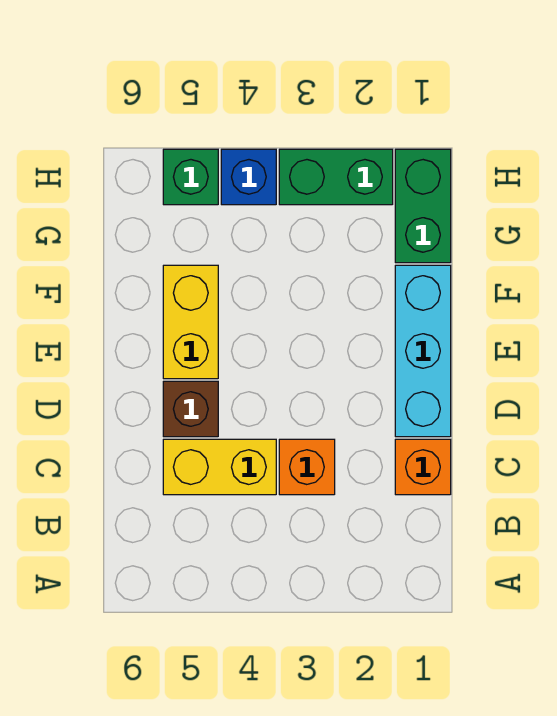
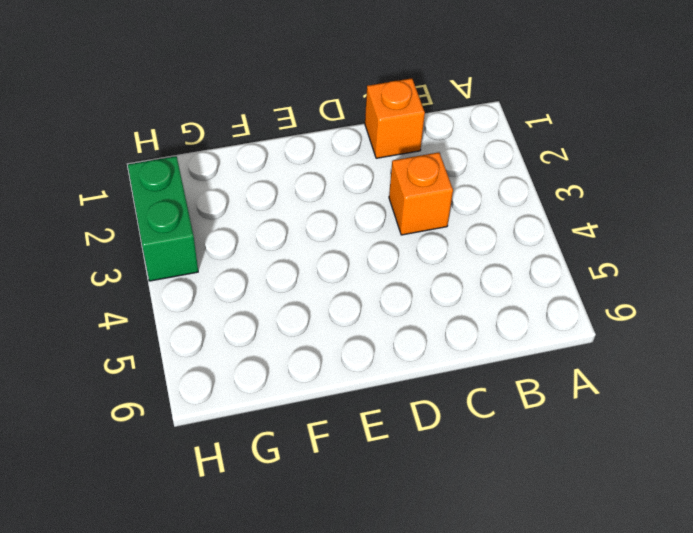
none -> yellow brick C4:C5 level 1
none -> cyan brick D1:F1 level 1

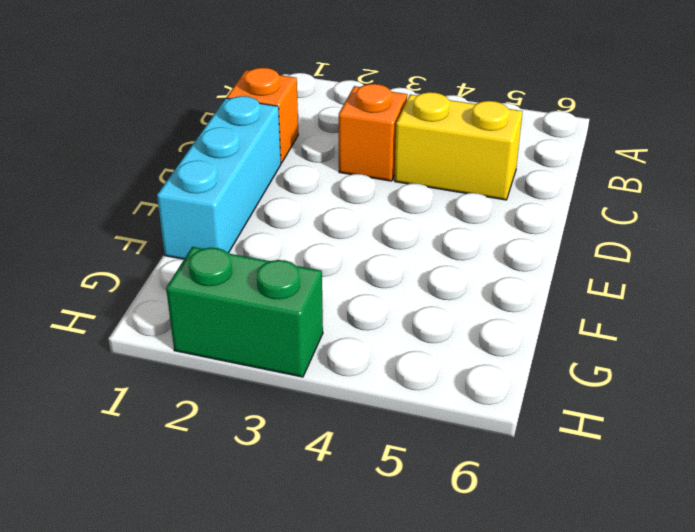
none -> brown brick D5 level 1
none -> yellow brick E5:F5 level 1

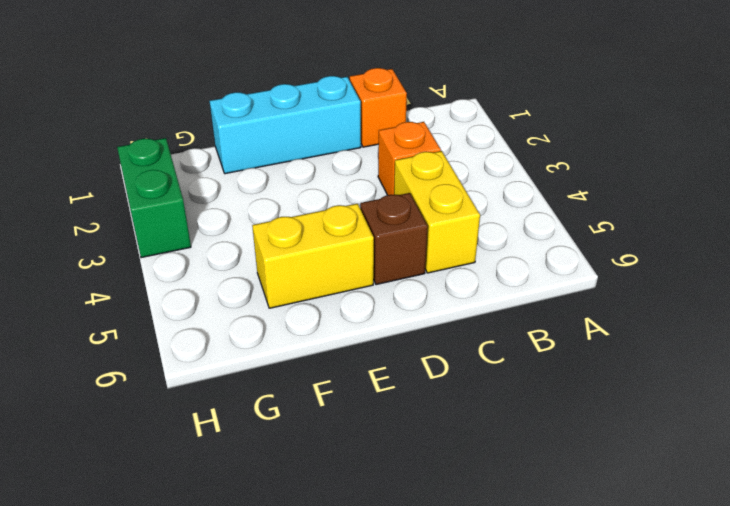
none -> green brick G1:H1 level 1
none -> blue brick H4 level 1

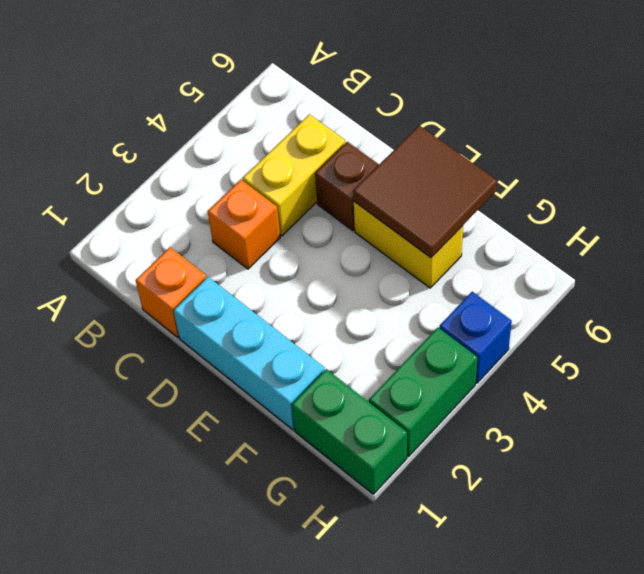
brown tile E5:F6 level 2 -> none
none -> green brick H5 level 1

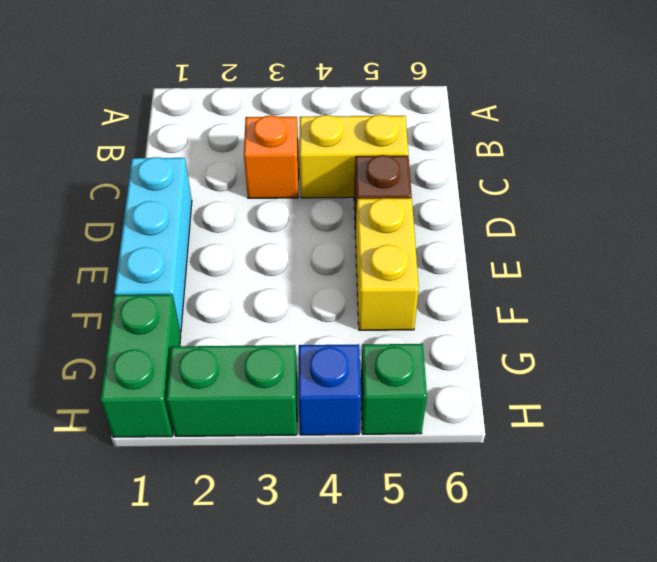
none -> orange brick C1 level 1

